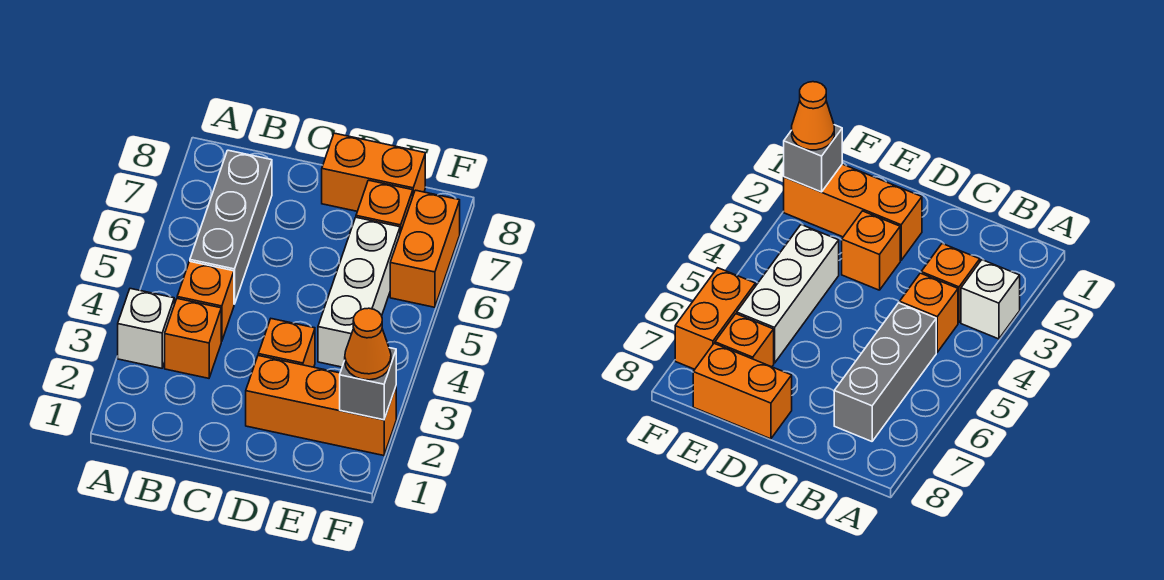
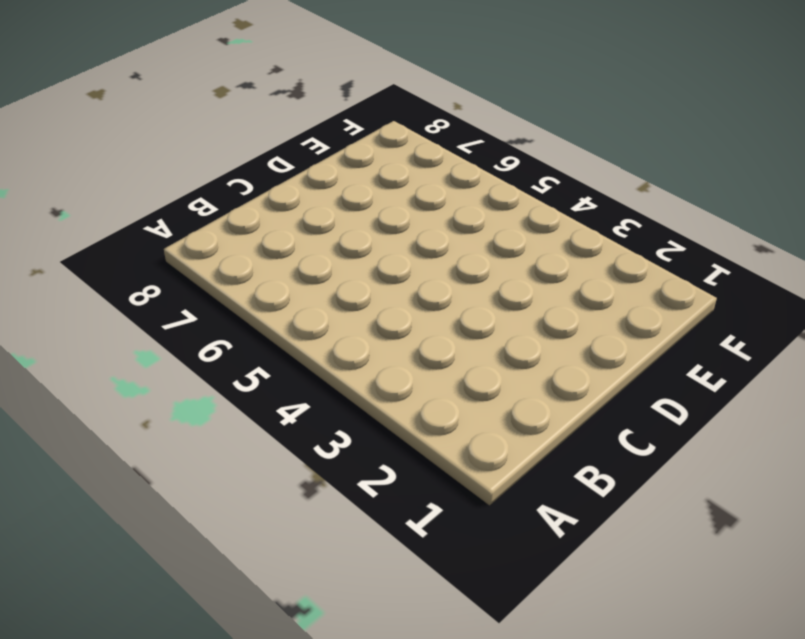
none -> white brick A3 level 1
none -> orange brick B3 level 1
none -> orange brick B4 level 1

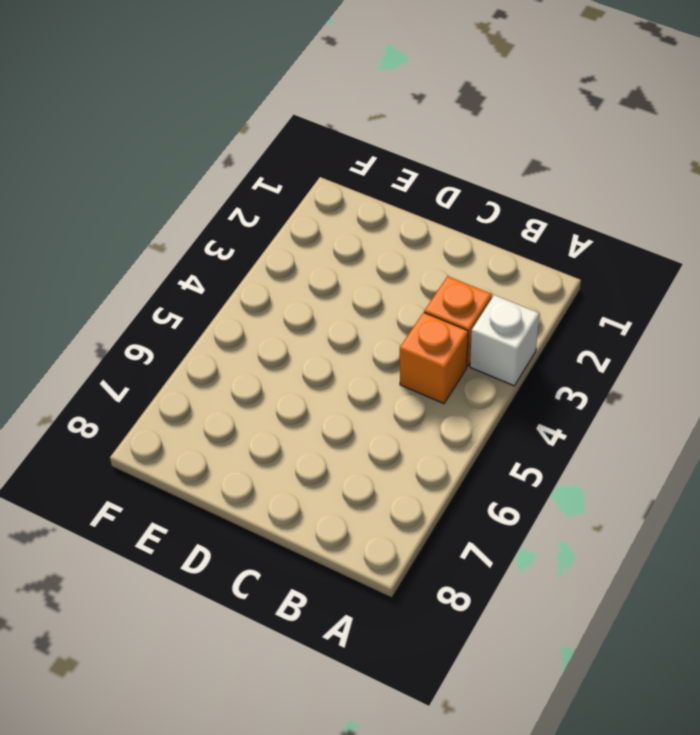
none -> grey brick B5:B7 level 1
none -> orange brick D2:F2 level 1
none -> orange brick D3 level 1

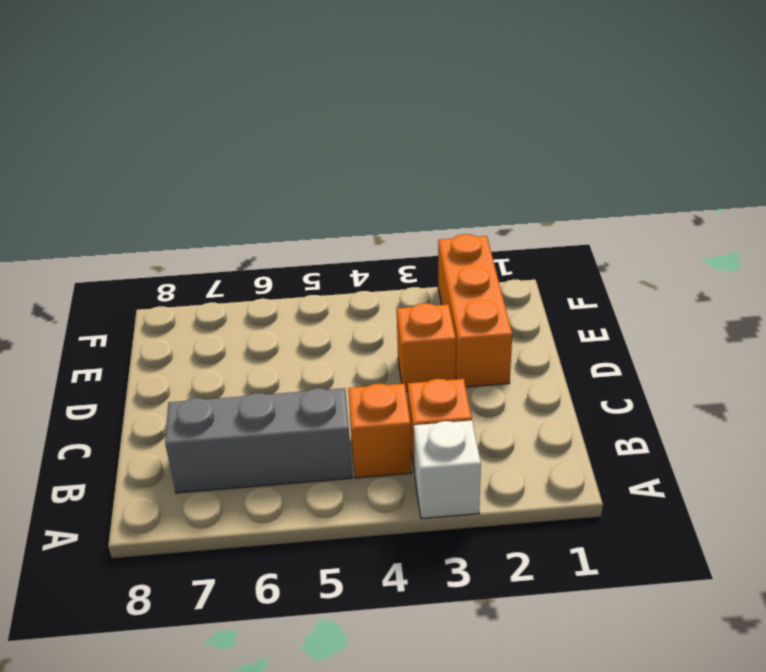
none -> orange brick D8:E8 level 1
none -> white brick E4:E6 level 1
none -> orange brick E7 level 1

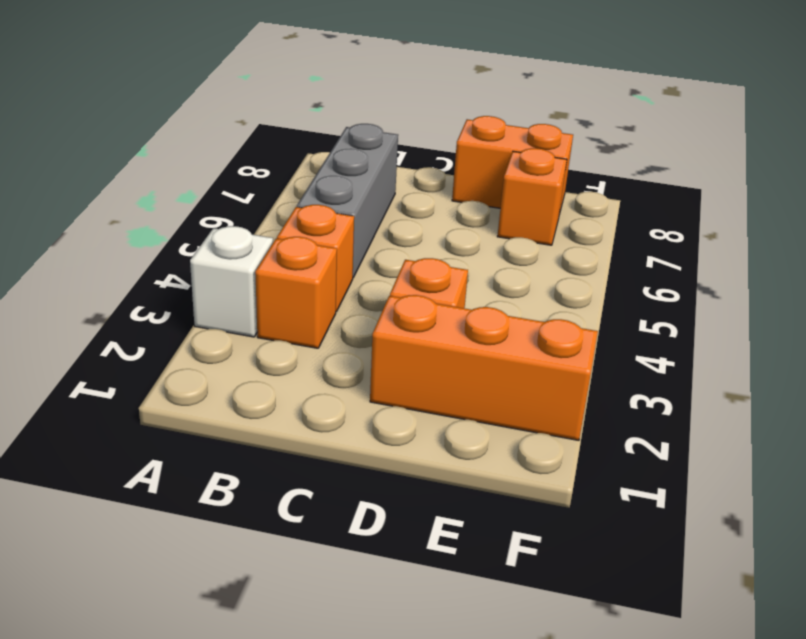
none -> white brick E4:E6 level 1
none -> orange brick F6:F7 level 1
none -> grey brick F2 level 2

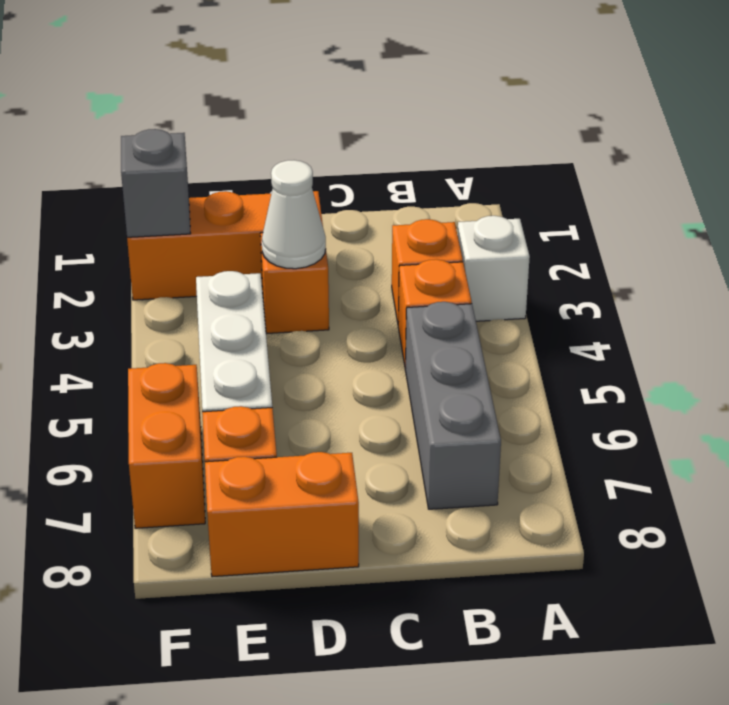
white cone D3 level 2 -> none
none -> orange cone F2 level 3

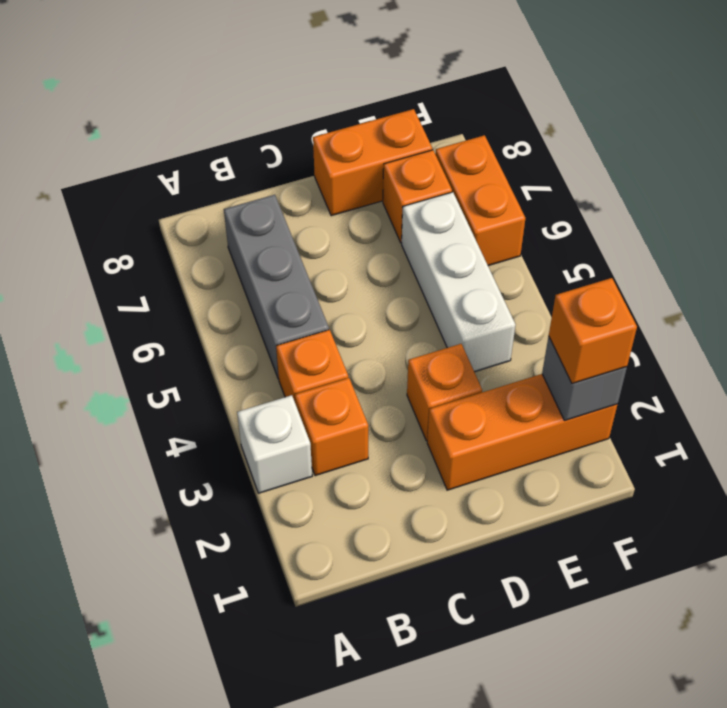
orange brick F2 level 3 -> orange cone F2 level 3

